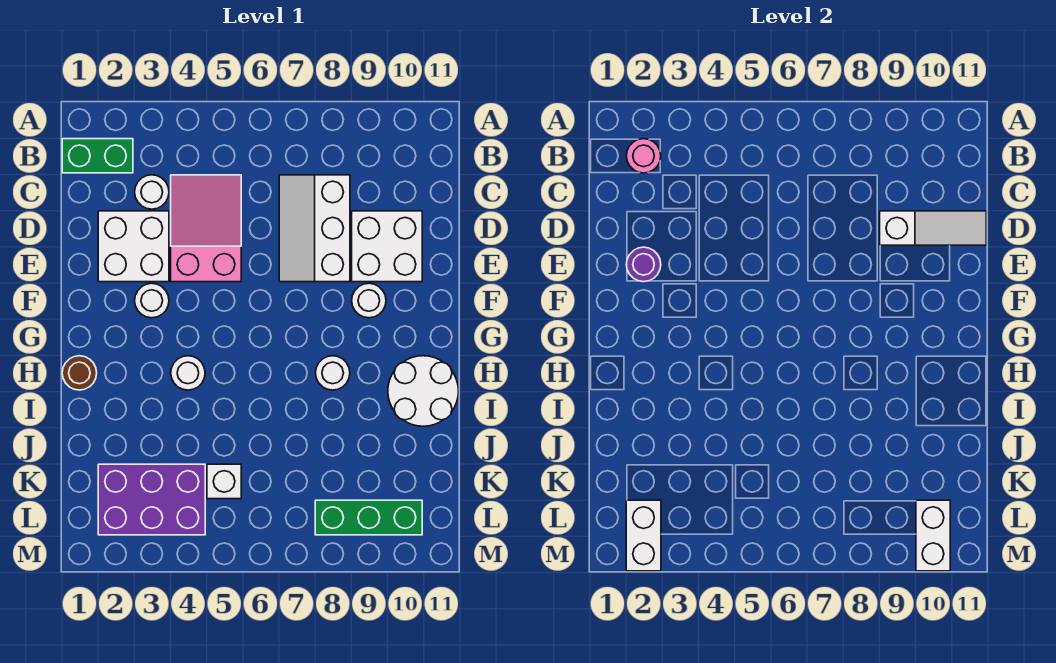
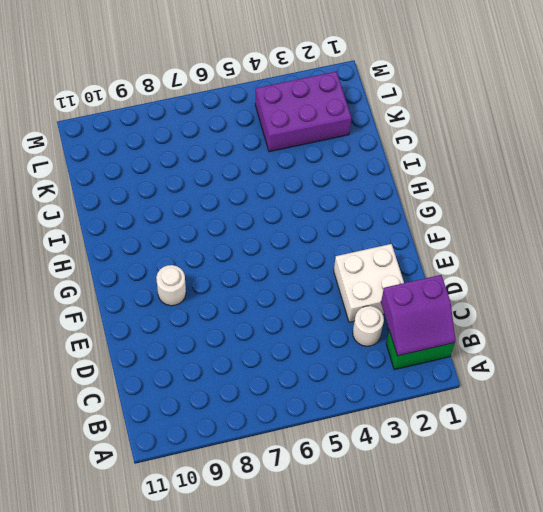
purple slope B1:C2 level 2 top C -> pink round brick B2 level 2
none -> pink slope C4:E5 level 1 top E
none -> white slope C7:E8 level 1 top 8
none -> white brick D9:E10 level 1

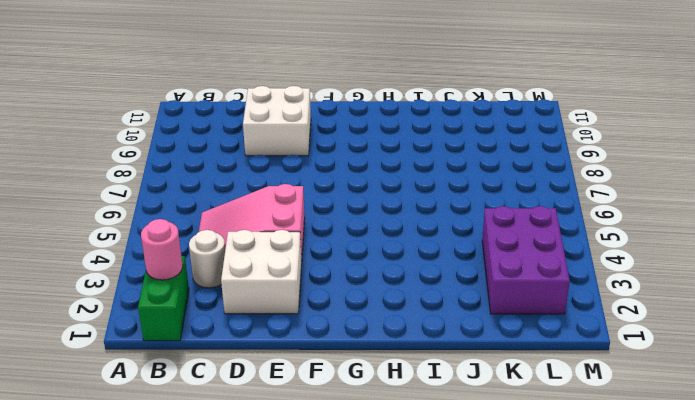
none -> white slope C7:E8 level 1 top 8
none -> white round brick F3 level 1
none -> white round brick F9 level 1

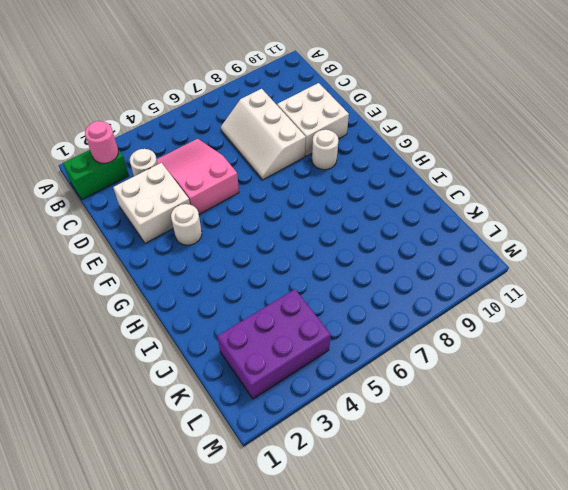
none -> brown round brick H1 level 1
none -> white round brick H4 level 1
none -> white round brick H8 level 1

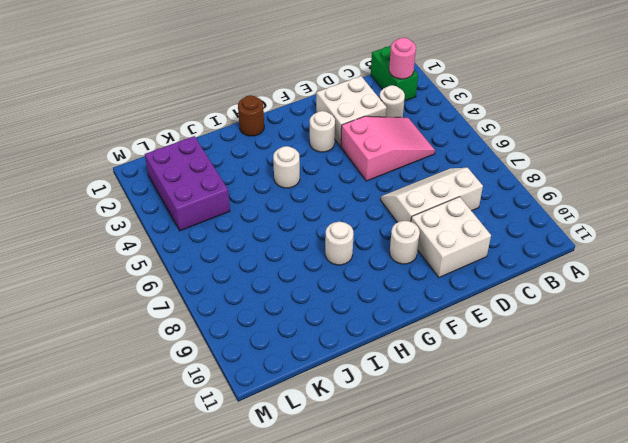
none -> white round brick H10:I11 level 1
none -> white brick K5 level 1
none -> green brick L8:L10 level 1

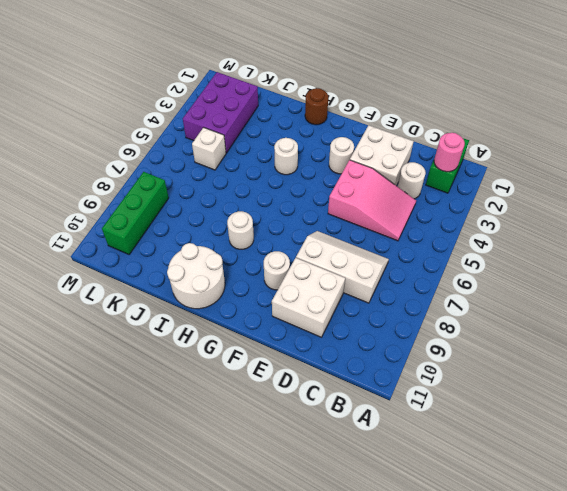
none -> white slope D9:D11 level 2 top 9
none -> purple round brick E2 level 2
none -> white brick L2:M2 level 2

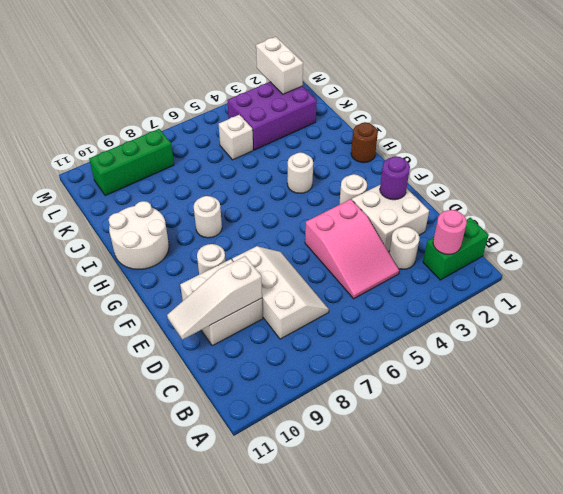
none -> white brick L10:M10 level 2

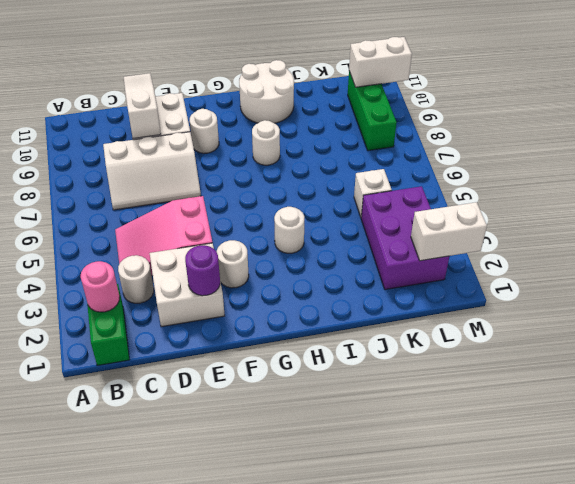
none -> brown round brick H1 level 1

